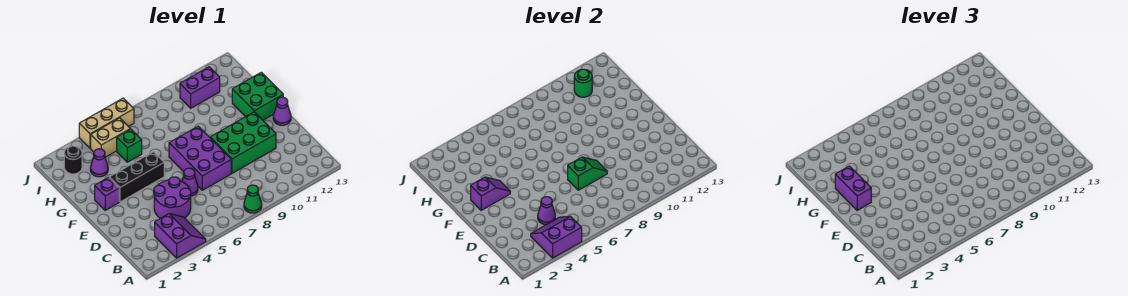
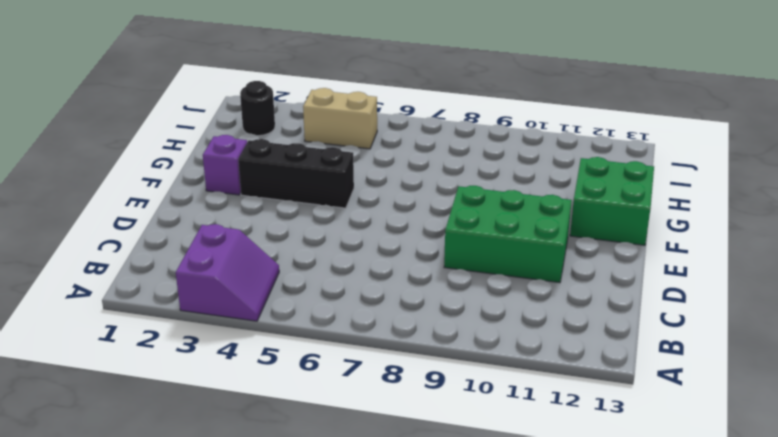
none -> green cone A8 level 1
none -> purple round brick C4:D5 level 1
none -> purple cone D6 level 1

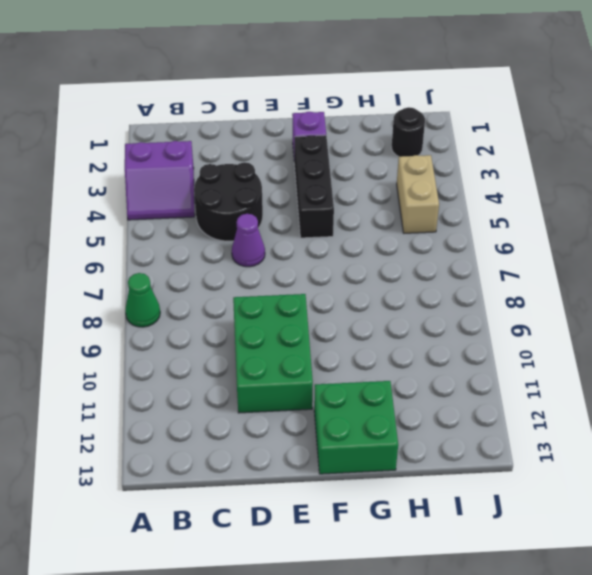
black round brick C4:D5 level 1 -> purple round brick C4:D5 level 1
none -> purple brick D7:F8 level 1
none -> purple cone E13 level 1
none -> purple cone H3 level 1

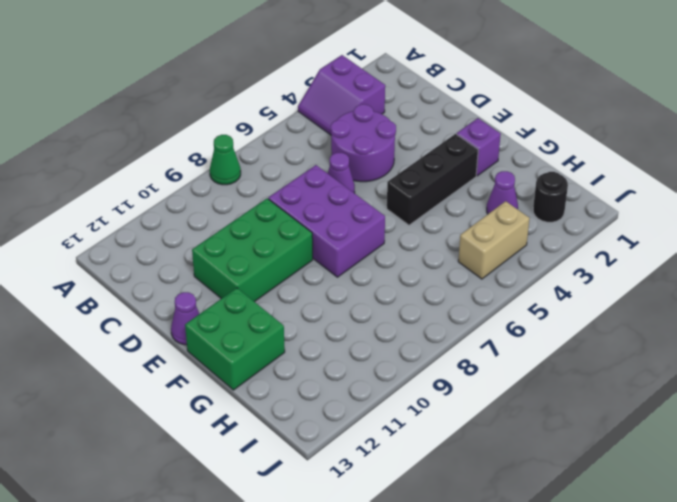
none -> green brick H5 level 1
none -> purple brick I10:I11 level 1
none -> tan brick J4:J6 level 1

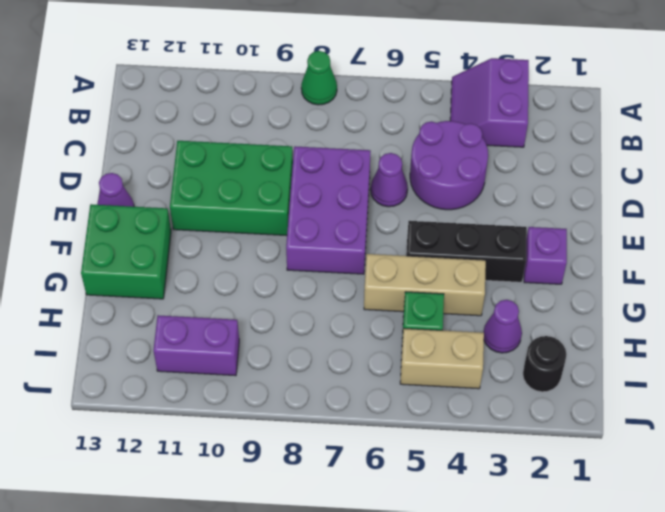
tan brick G4:G6 level 1 -> tan brick J4:J6 level 1
none -> purple slope A3:B4 level 2 top A
none -> purple cone C4 level 2
none -> green slope D7:D8 level 2 top 7

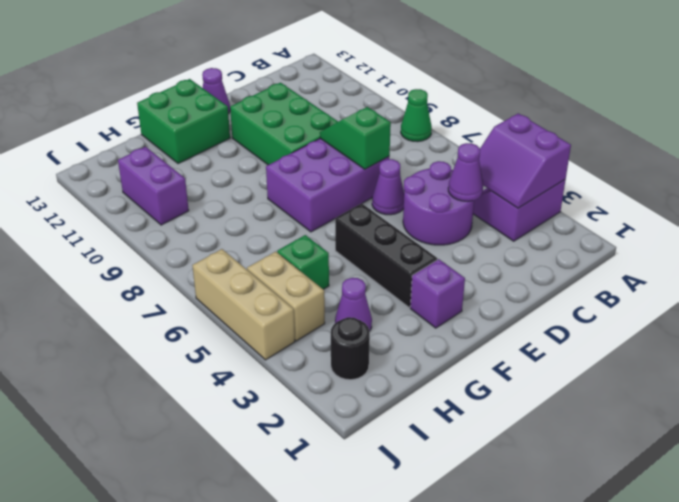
none -> purple slope F2:F3 level 2 top 2
none -> green round brick I11 level 2
none -> purple brick F2:G2 level 3

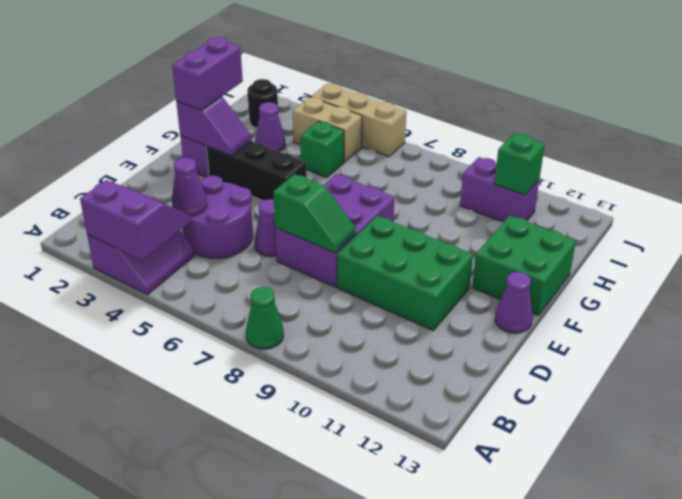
green brick I11 level 2 -> green round brick I11 level 2

